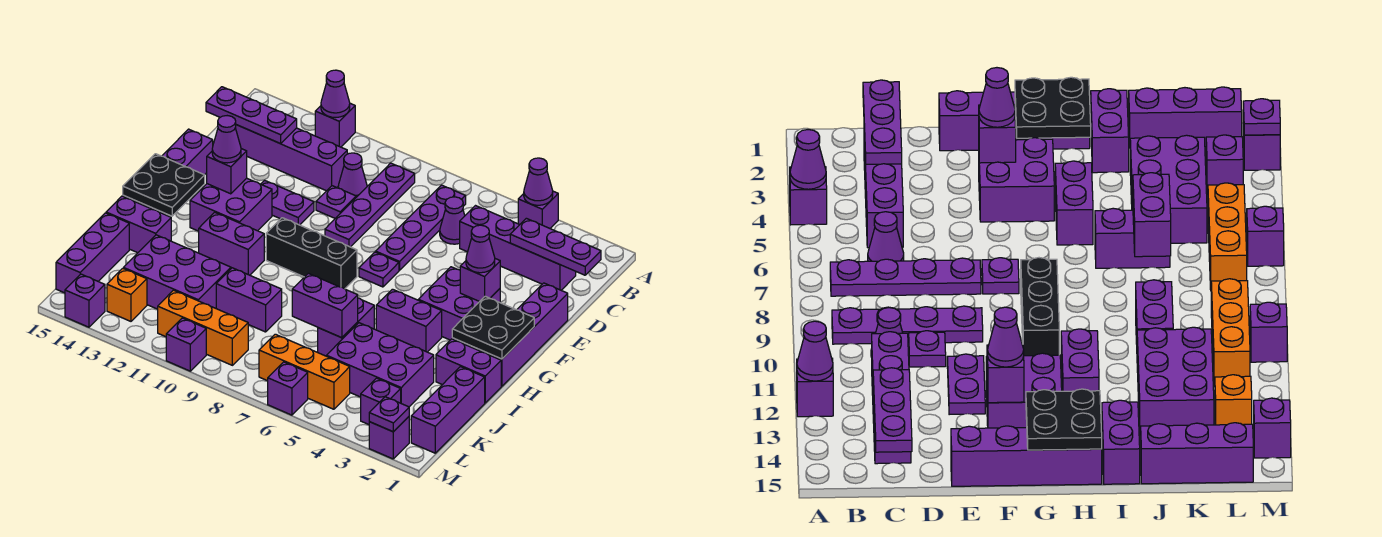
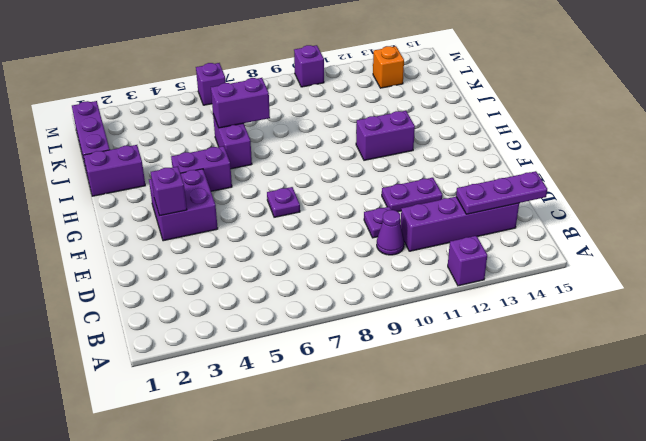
none -> purple brick A4 level 1
none -> purple plate B7:E7 level 1
none -> purple plate B9:E9 level 1
none -> purple brick C2:C5 level 1

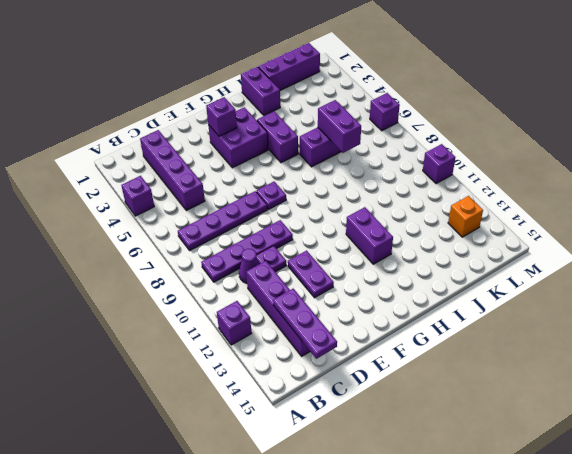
none -> purple cone C6 level 1
none -> purple brick E1:H1 level 1
none -> purple brick E15:H15 level 1
none -> purple brick F12:G13 level 1

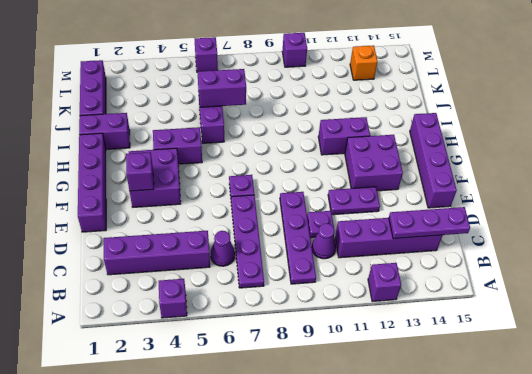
none -> black brick G8:G10 level 1
none -> purple brick I14:I15 level 1
none -> purple brick J3:K5 level 1
none -> purple brick J9:J10 level 1

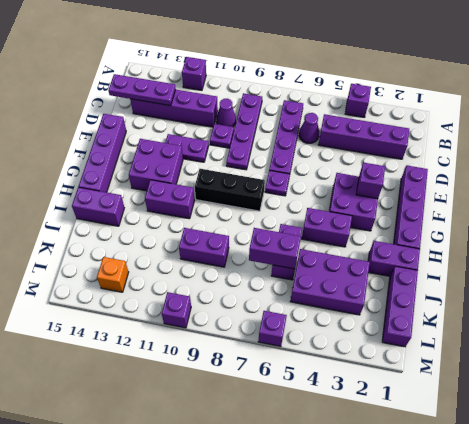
none -> purple brick J11:K13 level 1
none -> purple brick J15:L15 level 1
none -> purple brick L3 level 1
none -> orange brick L5:L7 level 1

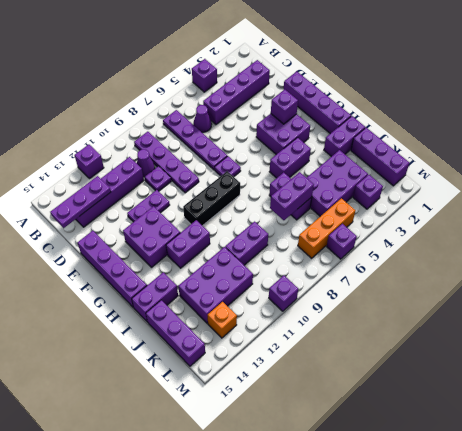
none -> orange brick L9:L11 level 1
none -> purple brick M2 level 1
none -> purple brick M14 level 1
none -> purple cone A4 level 2

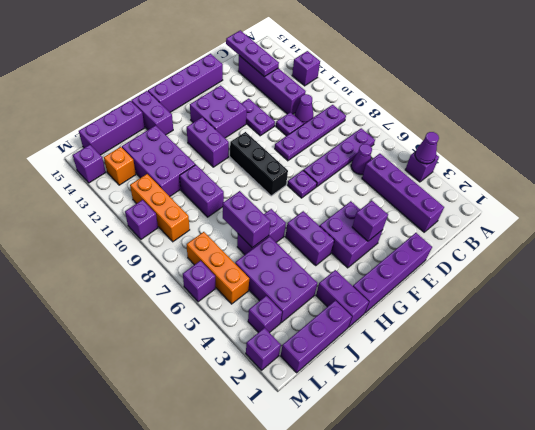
none -> purple cone A12 level 2
none -> purple plate C1:C3 level 2
none -> purple brick F13 level 2
none -> black plate G1:H2 level 2

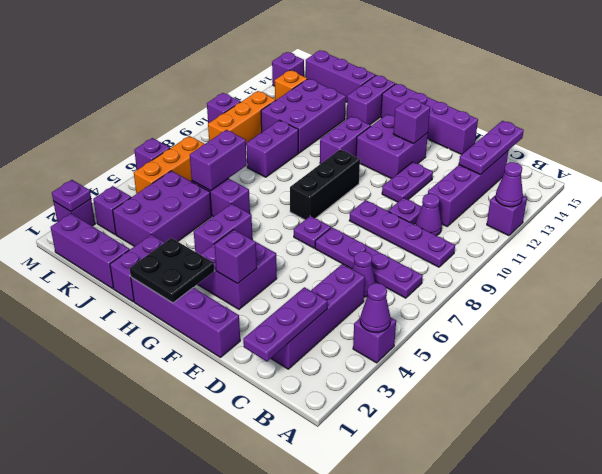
none -> black plate G14:H15 level 2
none -> purple cone F3 level 3
none -> purple cone F13 level 3

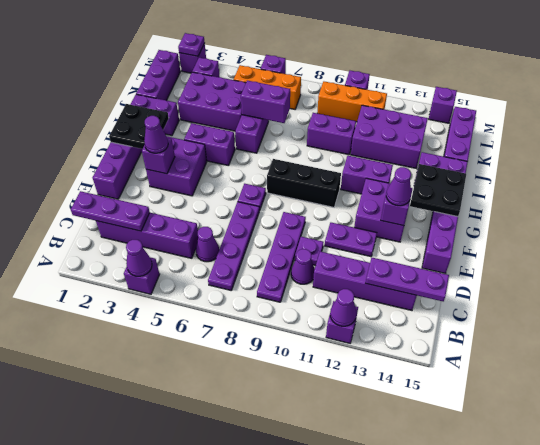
none -> orange brick L13 level 1

